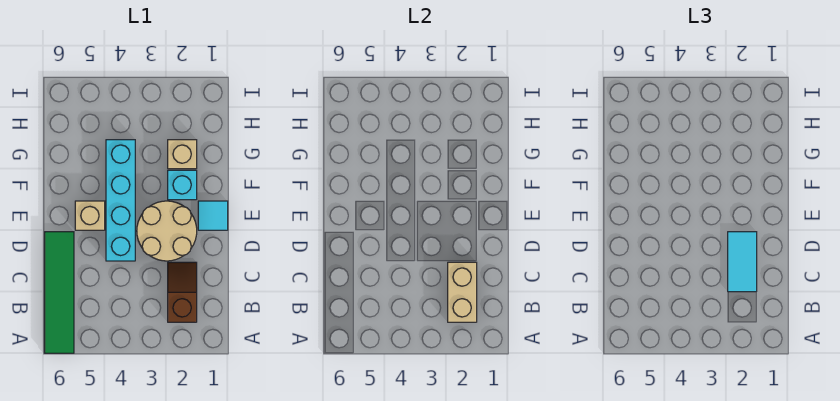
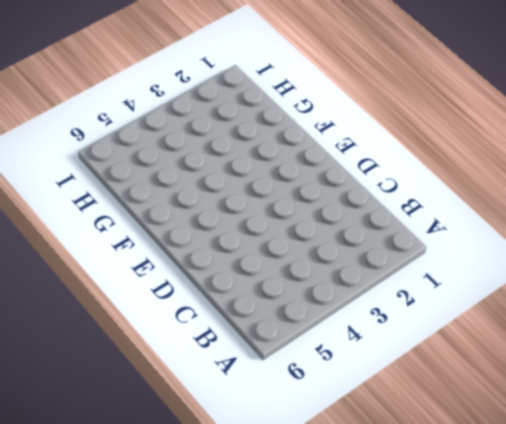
none -> green tile A6:D6 level 1
none -> brown slope B2:C2 level 1 top B

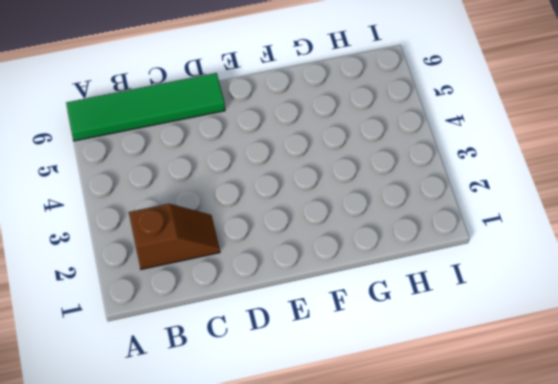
none -> tan round brick D2:E3 level 1
none -> cyan brick D4:G4 level 1

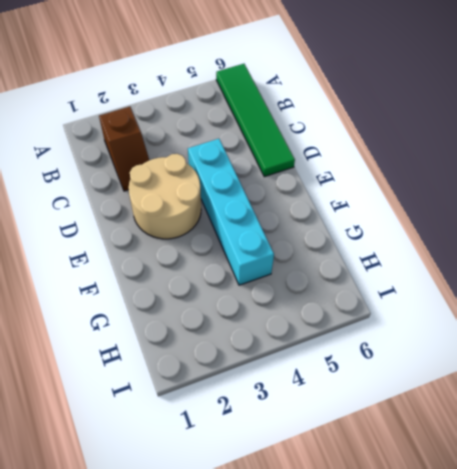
none -> cyan tile E1 level 1
none -> tan brick E5 level 1

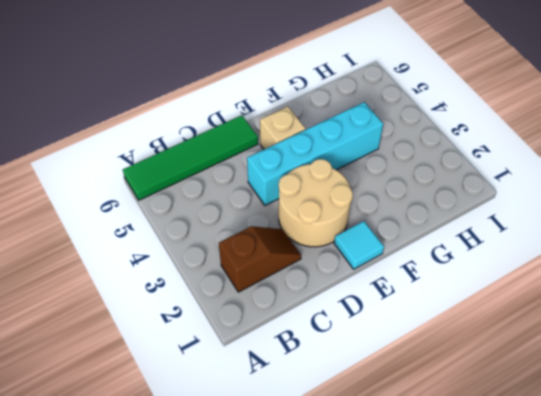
none -> cyan brick F2 level 1
none -> tan brick G2 level 1

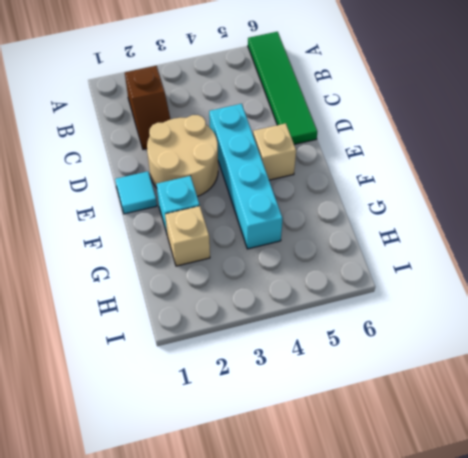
none -> tan brick B2:C2 level 2
none -> cyan tile C2:D2 level 3

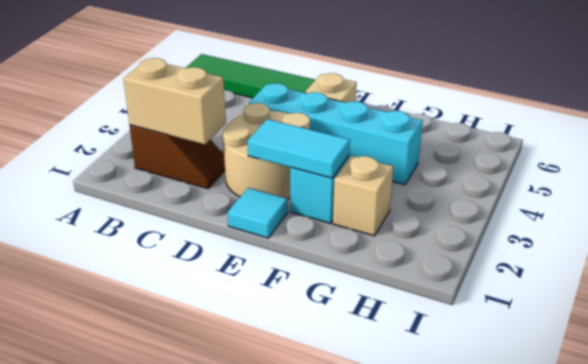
cyan tile E2:F2 level 2 -> cyan tile C2:D2 level 3

